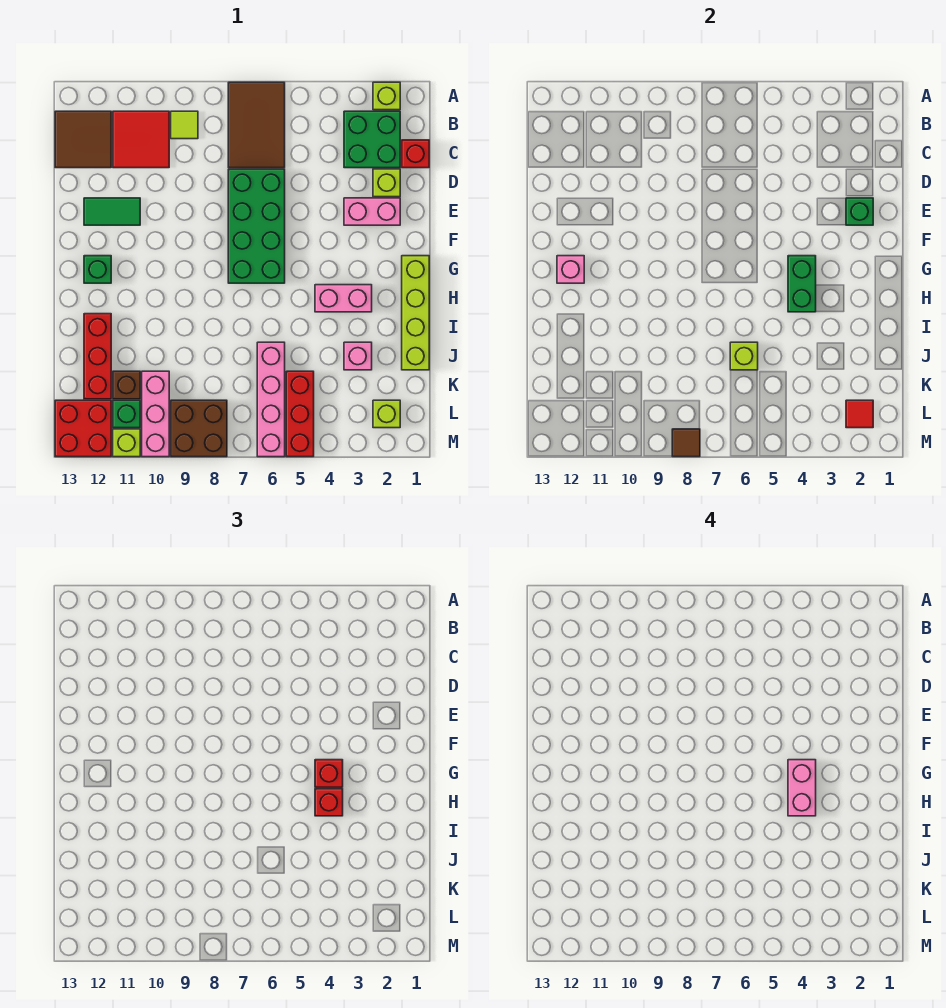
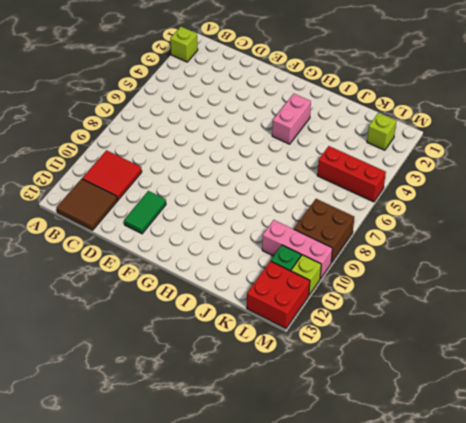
none -> brown tile A6:C7 level 1
none -> green brick B2:C3 level 1
none -> lime tile B9 level 1
none -> red brick C1 level 1

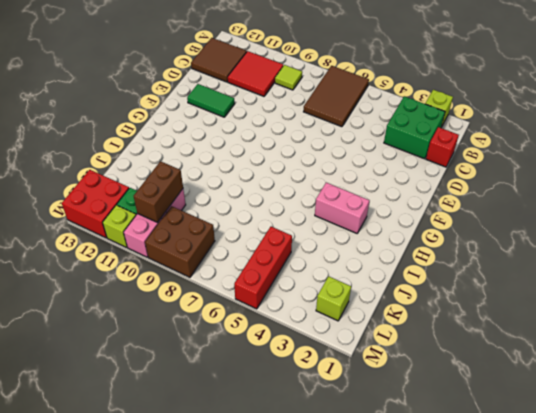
brown brick K10:L10 level 2 -> none
none -> lime brick D2 level 1
none -> green brick D6:G7 level 1
none -> pink brick E2:E3 level 1
none -> lime brick G1:J1 level 1

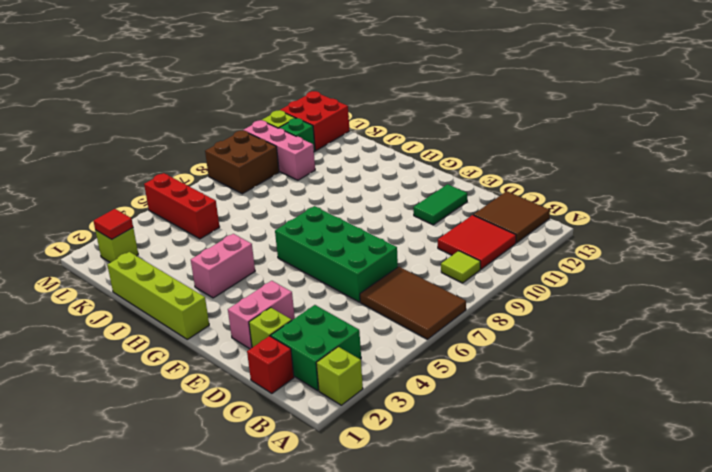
none -> green brick G12 level 1
none -> red brick I12:K12 level 1
none -> pink brick J3 level 1
none -> pink brick J6:M6 level 1

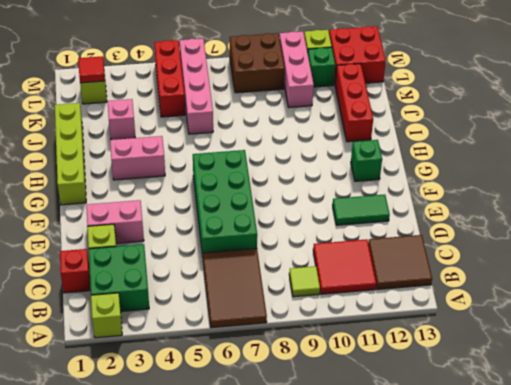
none -> brown brick K11 level 1
none -> green brick E2 level 2
none -> green brick G4:H4 level 2
none -> pink brick G12 level 2

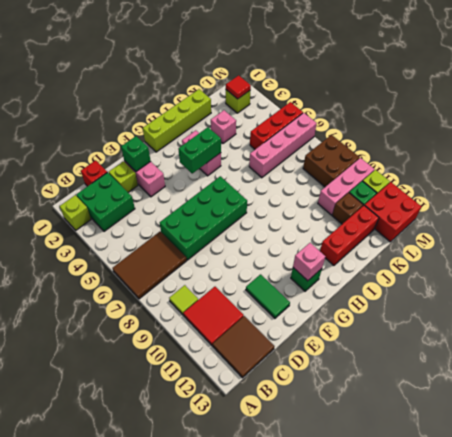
none -> lime brick J6 level 2
none -> brown tile M8 level 2
none -> red brick G4 level 3
none -> red brick H4 level 3

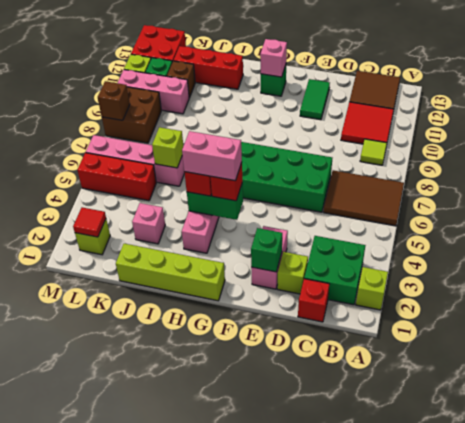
brown brick M8 level 2 -> brown tile M8 level 2

